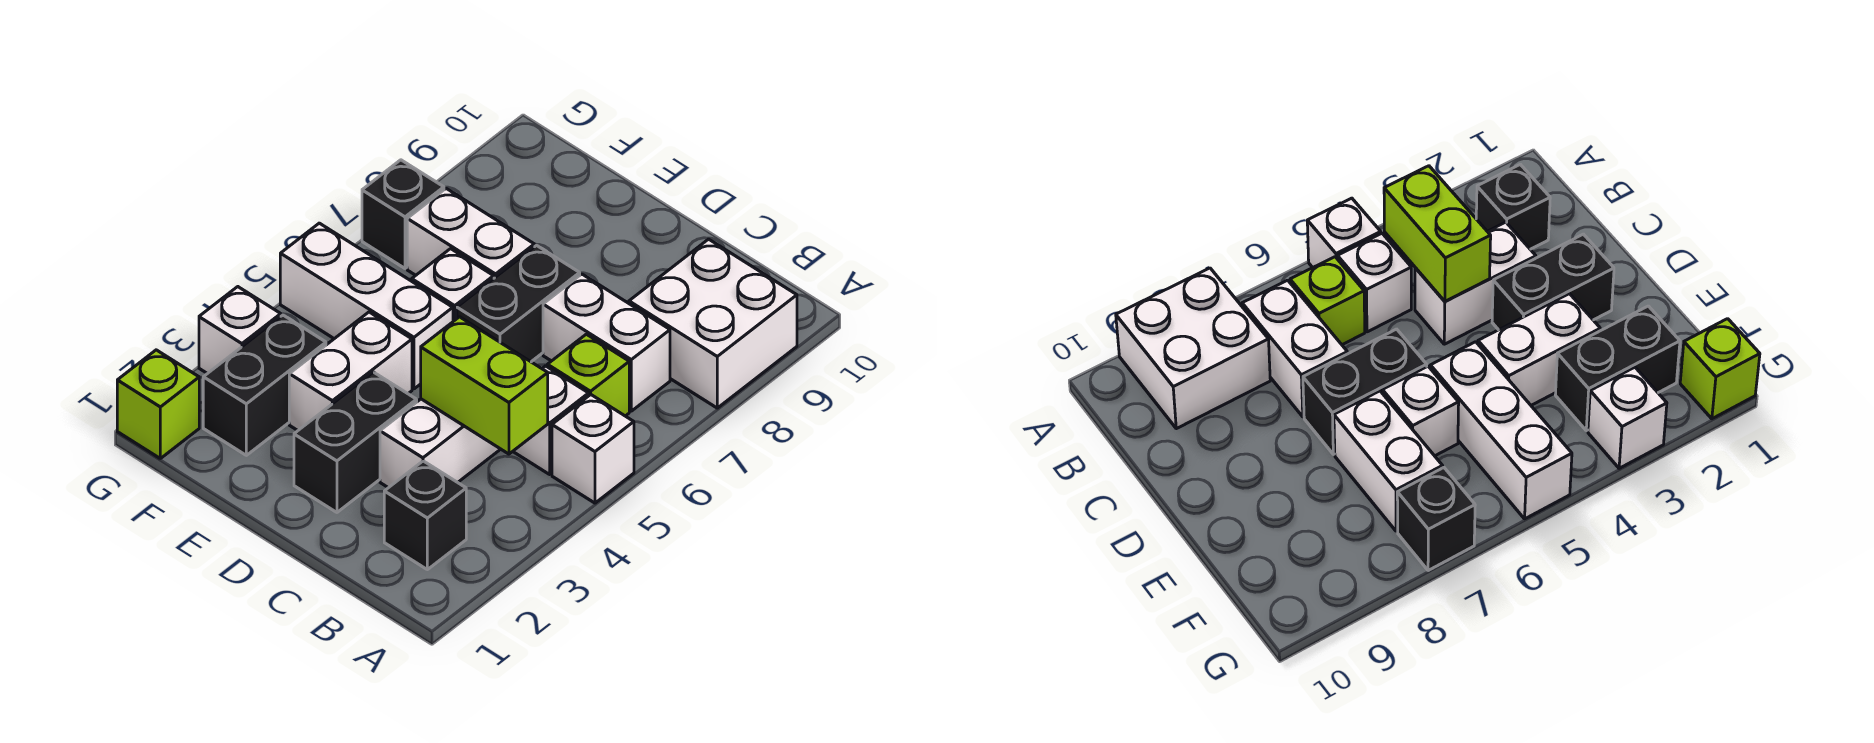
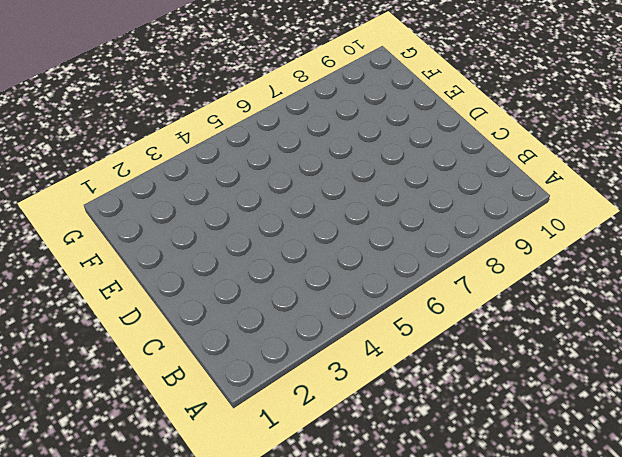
none -> white brick A5 level 1
none -> white brick A8:B9 level 1
none -> black brick B2 level 1

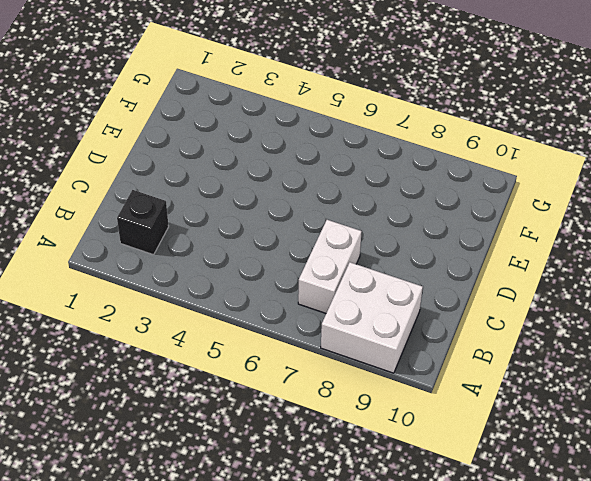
none -> white brick A5 level 1
none -> white brick B5 level 1
none -> lime brick B6 level 1

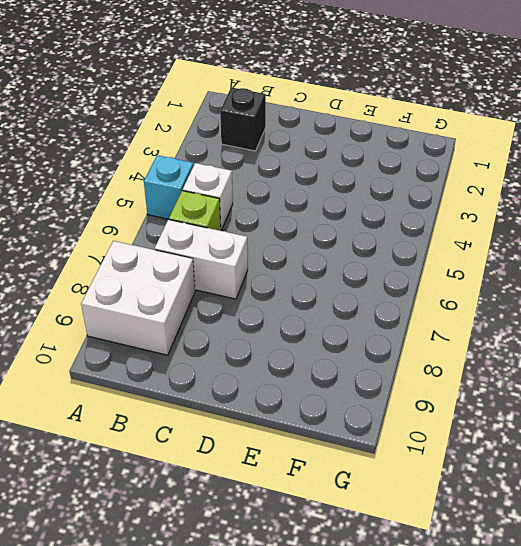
cyan brick A5 level 1 -> white brick A5 level 1
none -> white brick C3:C4 level 1
none -> black brick D2:D3 level 1
none -> black brick D6:D7 level 1

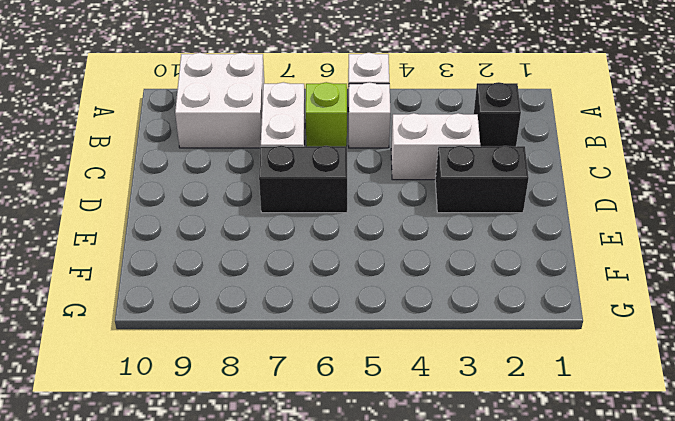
none -> white brick E3:E4 level 1
none -> white brick E5:G5 level 1
none -> white brick E6 level 1

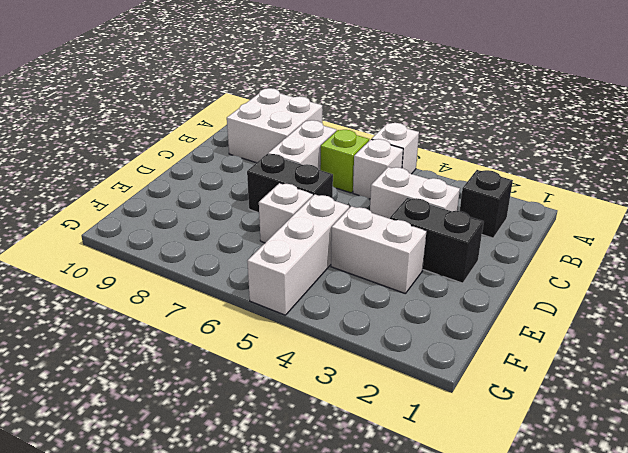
none -> white brick E7:F7 level 1
none -> black brick F2:F3 level 1
none -> lime brick G1 level 1

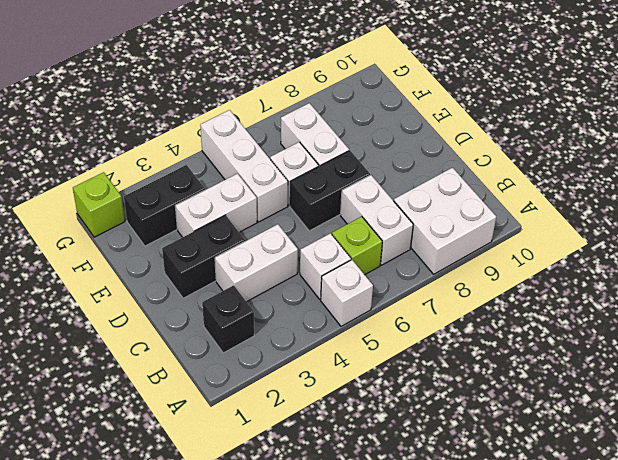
none -> white brick G3 level 1
none -> black brick G7 level 1
none -> lime brick B4:C4 level 2

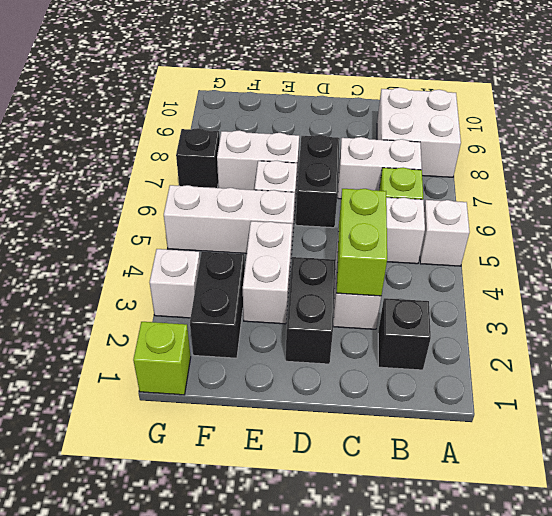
lime brick C3:C4 level 2 -> lime brick B4:C4 level 2

